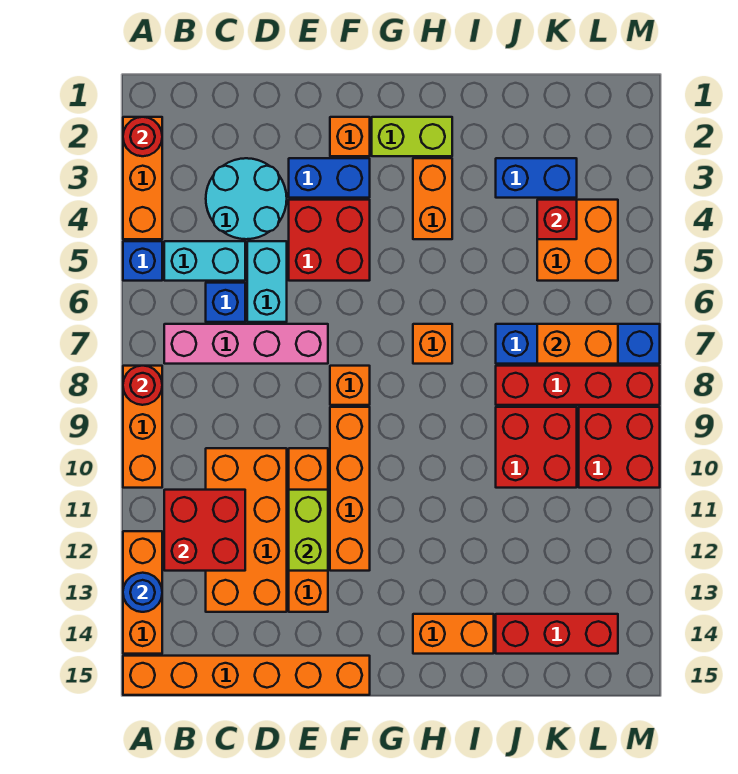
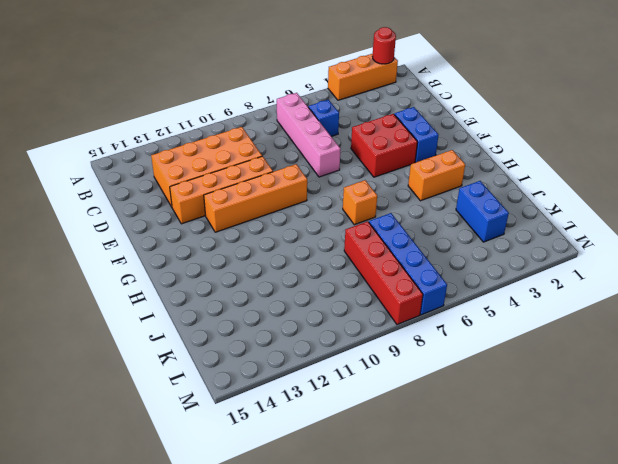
none -> blue brick A5 level 1
none -> orange brick A8:A10 level 1
none -> orange brick A12:A14 level 1
none -> orange brick A15:F15 level 1

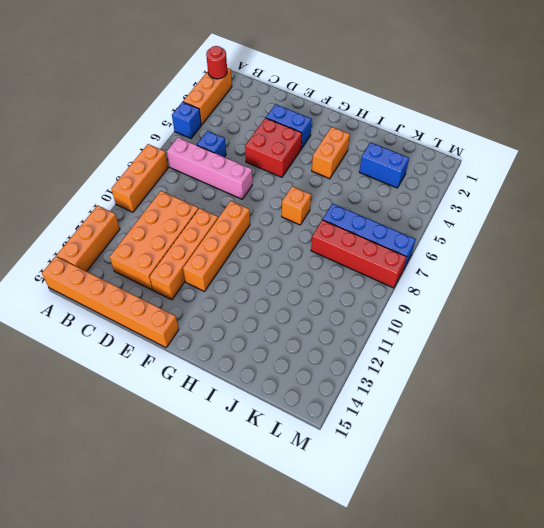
none -> cyan brick B5:C5 level 1
none -> cyan round brick C3:D4 level 1
none -> cyan brick D5:D6 level 1
none -> orange brick F2 level 1

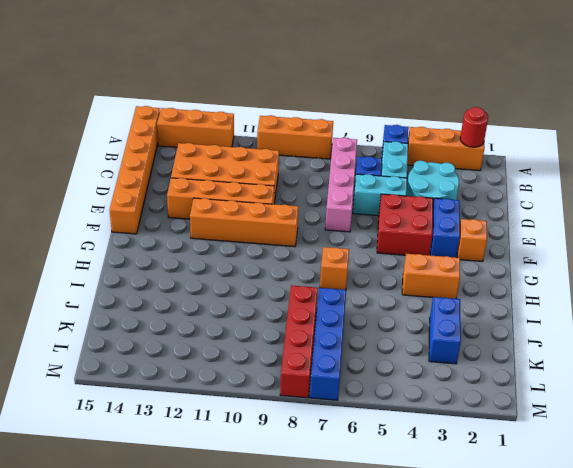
none -> orange brick F8 level 1
none -> lime brick G2:H2 level 1
none -> orange brick H14:I14 level 1
none -> red brick J9:K10 level 1

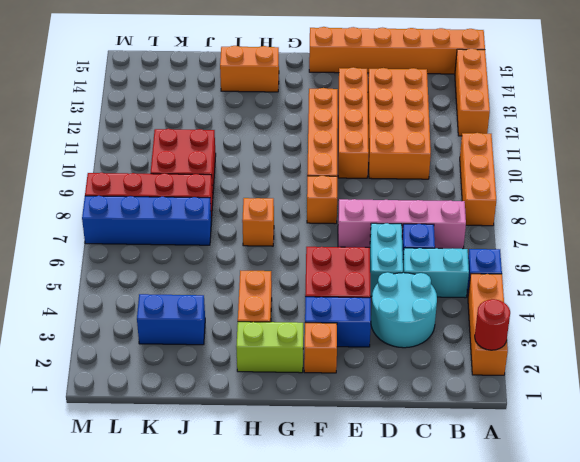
none -> red brick J14:L14 level 1
none -> orange brick K4:L5 level 1
none -> red brick L9:M10 level 1
none -> red round brick A8 level 2

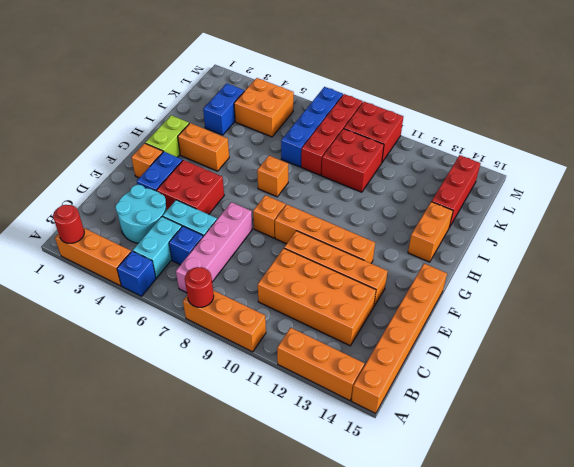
none -> blue round brick A13 level 2
none -> red brick B11:C12 level 2
none -> lime brick E11:E12 level 2
none -> red brick K4 level 2

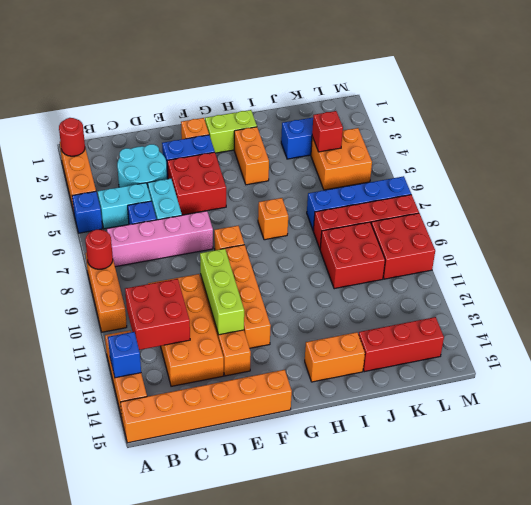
blue brick A13 level 2 -> blue round brick A13 level 2
lime brick E10:E12 level 2 -> lime brick E11:E12 level 2
none -> orange brick K7:L7 level 2

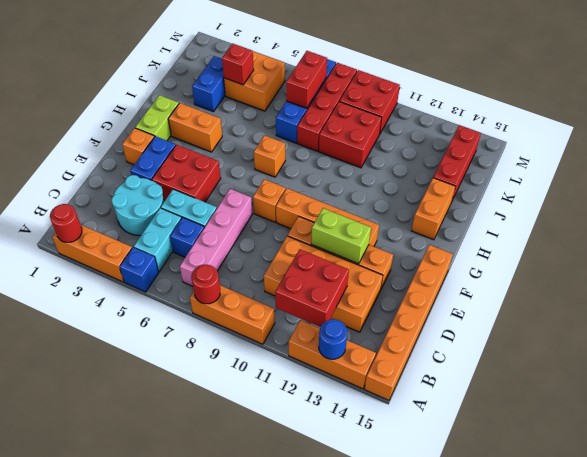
red brick K7:L7 level 2 -> orange brick K7:L7 level 2

